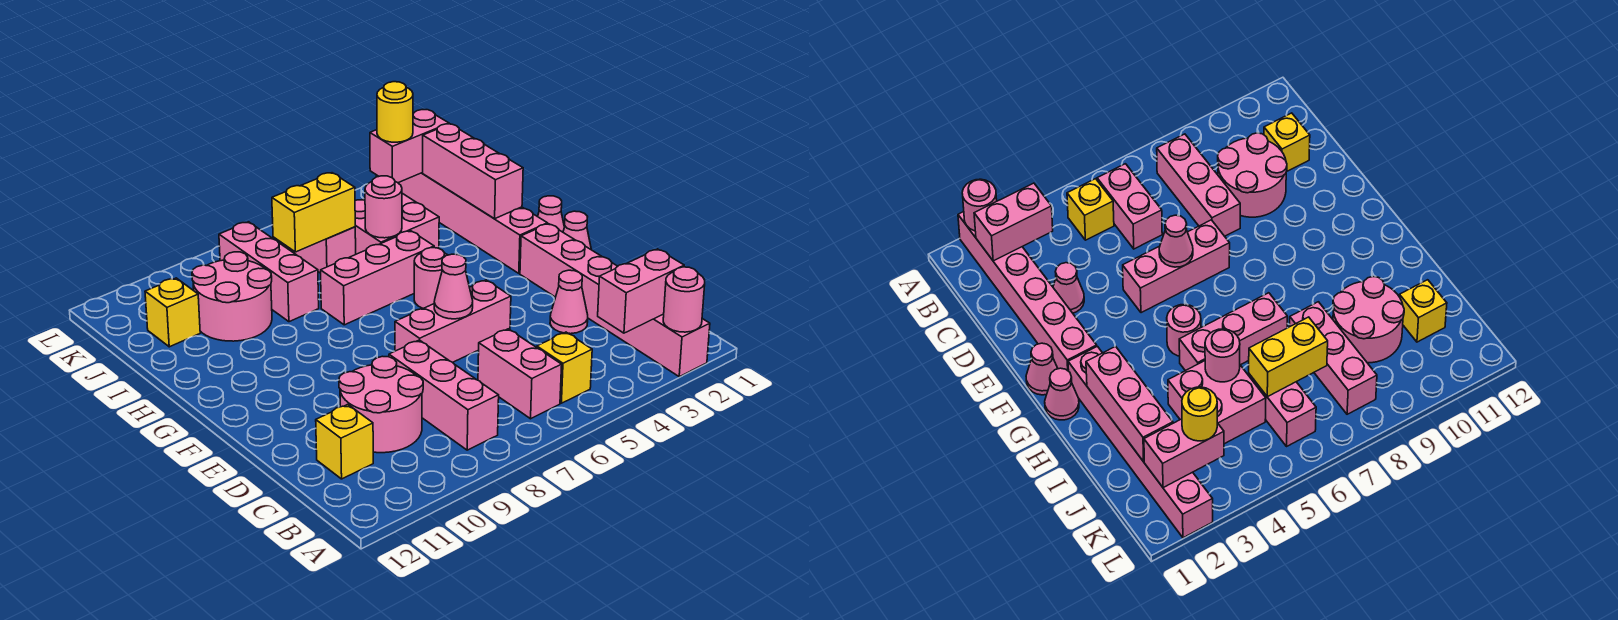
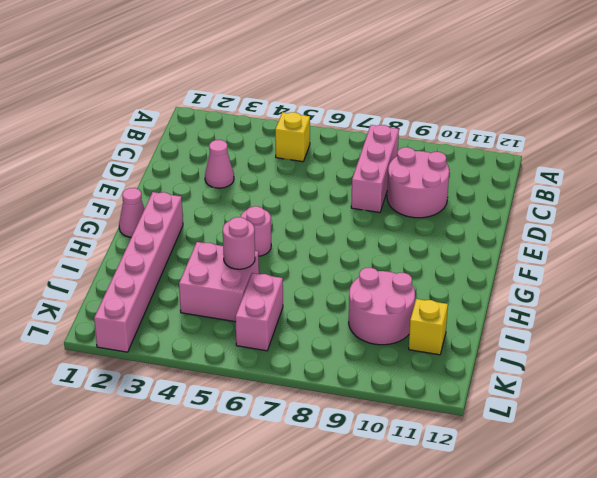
none -> pink brick A2:F2 level 1
none -> pink brick B6:C6 level 1
none -> yellow brick C11 level 1

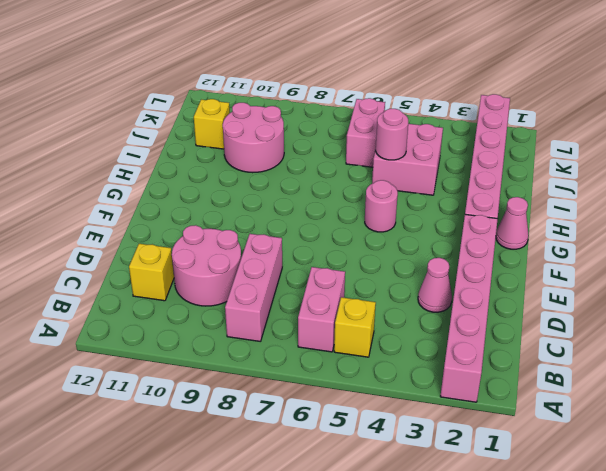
none -> pink brick E5:E7 level 1
none -> pink cone F1 level 1
none -> pink brick H5:H7 level 1

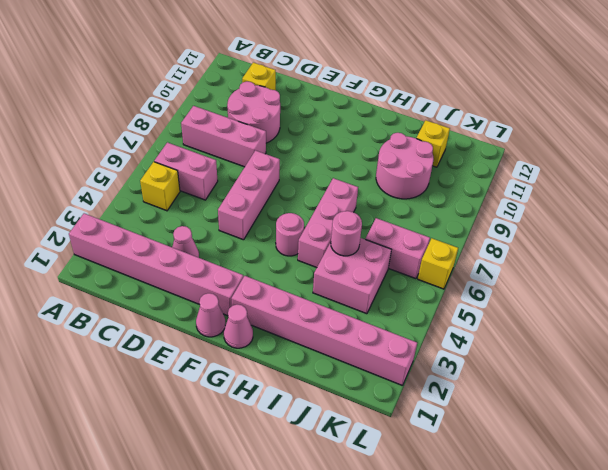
yellow brick L6 level 1 -> none
none -> pink brick I8:K8 level 1
none -> pink round brick A2 level 2
none -> pink brick B2:B3 level 2

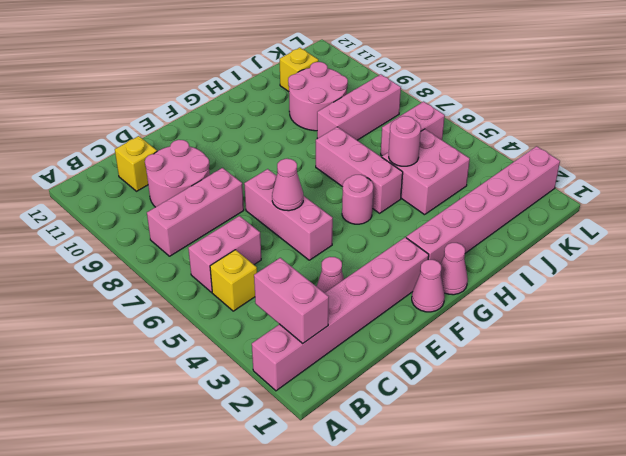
none -> pink round brick A2 level 2
none -> pink brick H2:J2 level 2
none -> yellow brick J6:J7 level 2

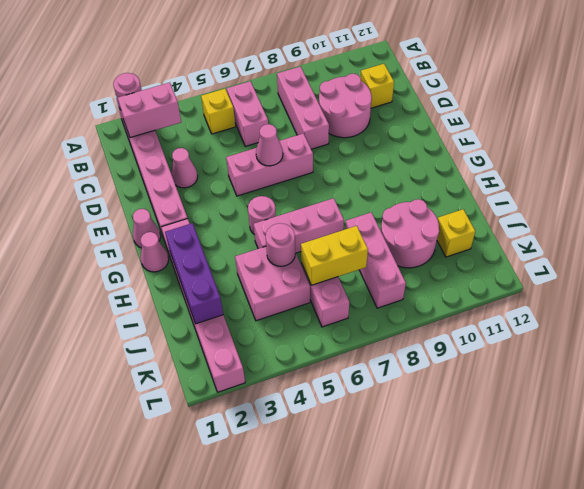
purple brick H2:J2 level 2 -> pink brick H2:J2 level 2
none -> pink brick K2:K3 level 2
none -> yellow round brick K3 level 3

